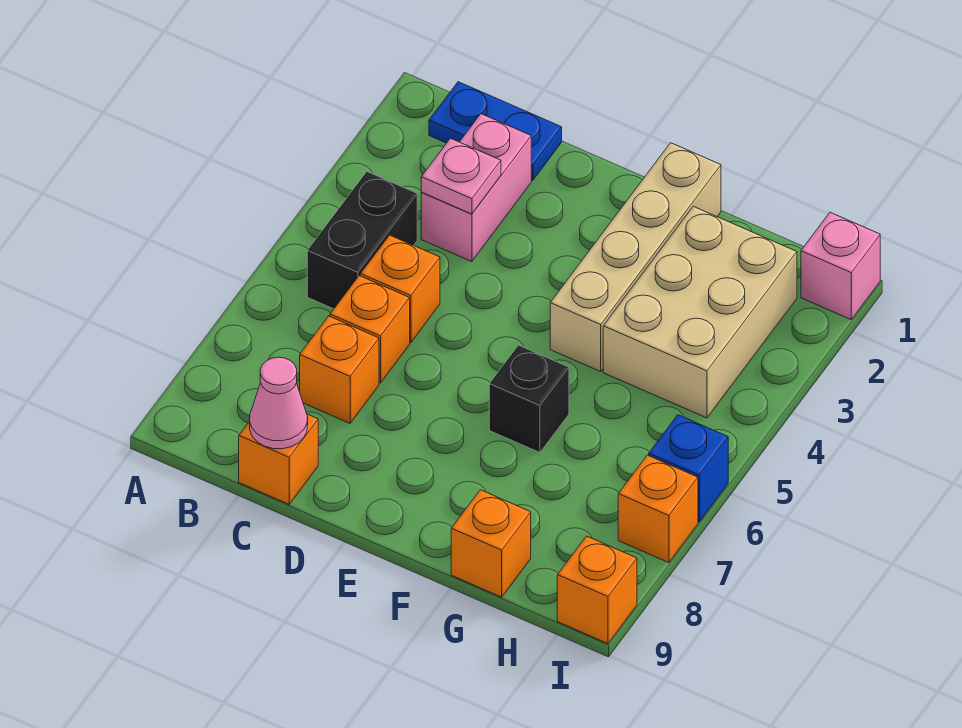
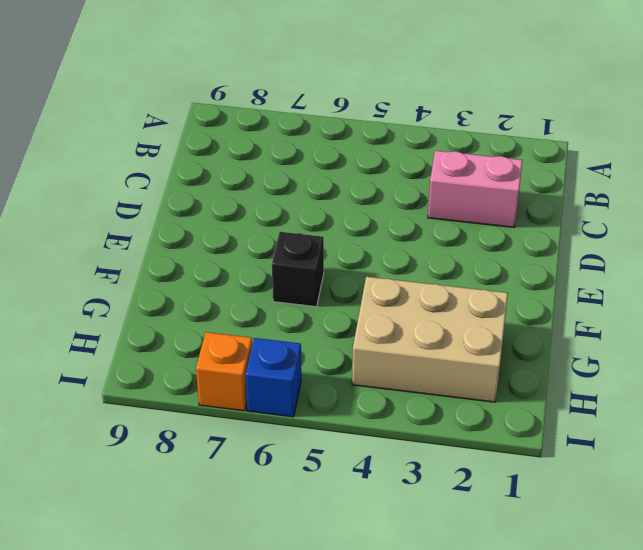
none -> blue plate B1:C1 level 1
none -> black brick B4:B5 level 1
none -> orange brick C5 level 1

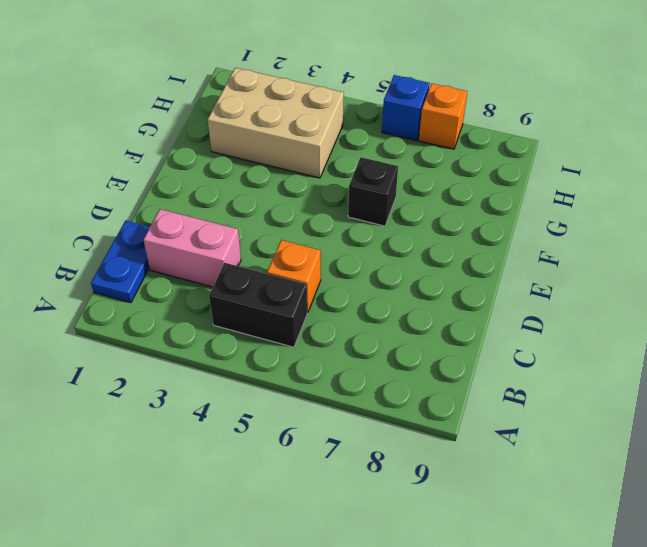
none -> orange brick C6 level 1
none -> orange brick C7 level 1
none -> orange brick C9 level 1

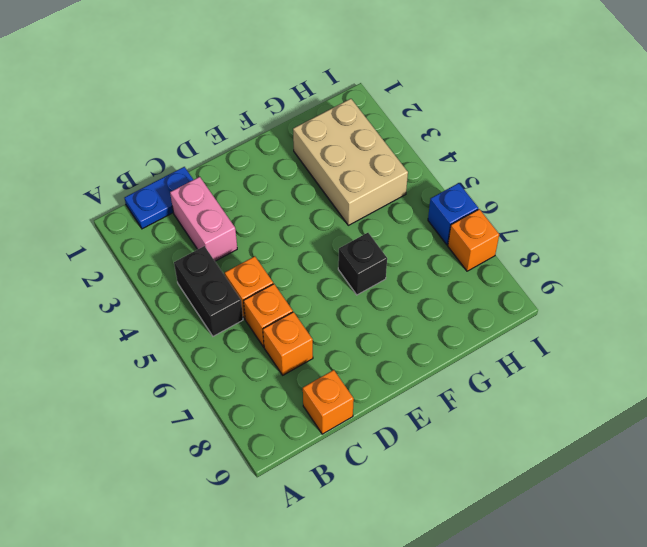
none -> tan brick F1:F4 level 1
none -> orange brick G9 level 1
none -> pink brick I1 level 1

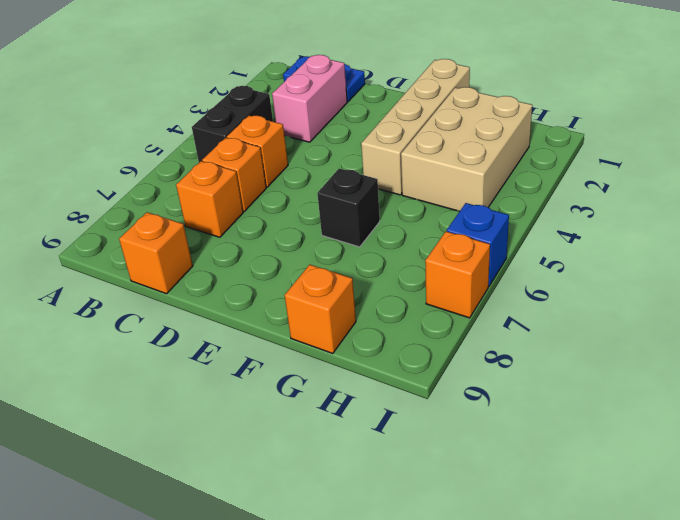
none -> pink brick I1 level 1
none -> orange brick I9 level 1
none -> pink plate C3 level 2

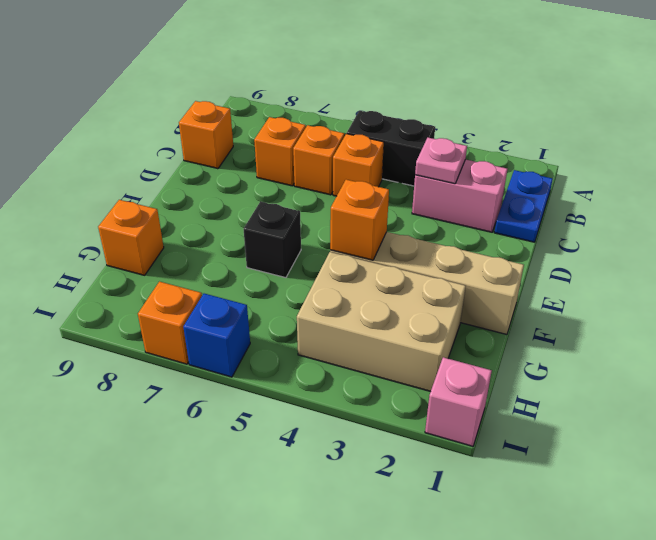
orange brick F4 level 2 -> orange brick I9 level 1
none -> pink cone C9 level 2

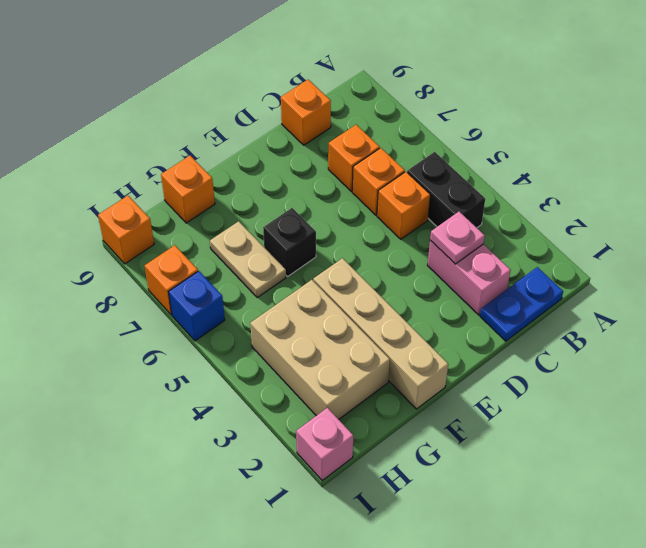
tan plate G6:G7 level 1 -> none
none -> pink cone C9 level 2

